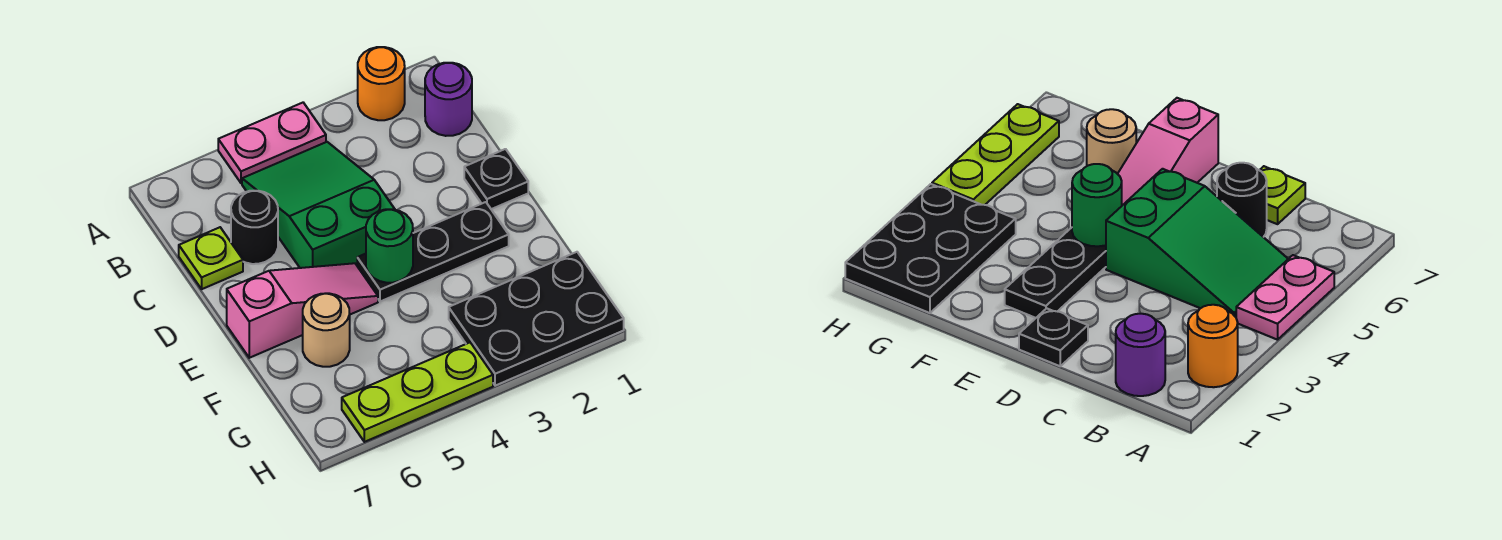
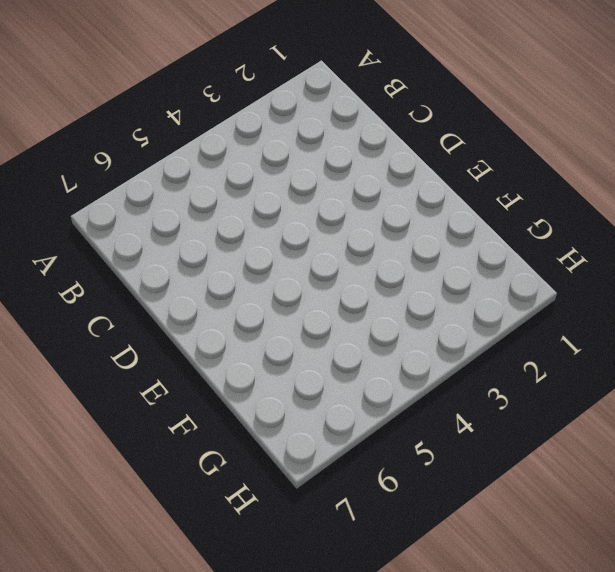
none -> orange round brick A2 level 1
none -> pink plate A4:A5 level 1
none -> purple round brick B1 level 1

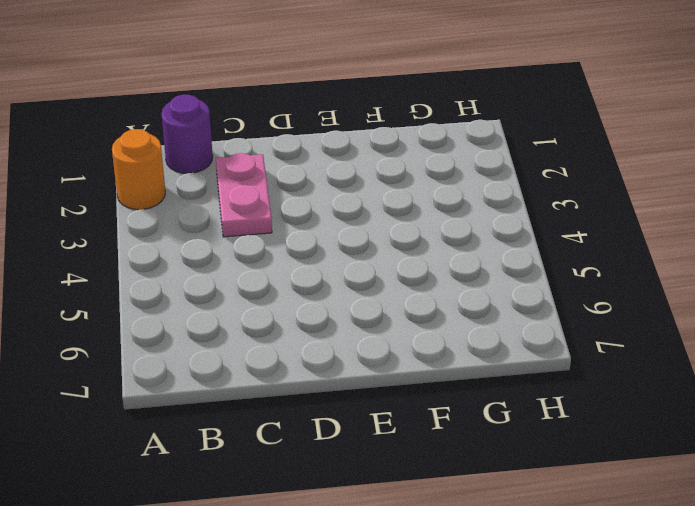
pink plate C2:C3 level 1 -> pink plate A4:A5 level 1
none -> green slope B4:D5 level 1 top D
none -> black round brick C6 level 1
none -> lime plate C7 level 1

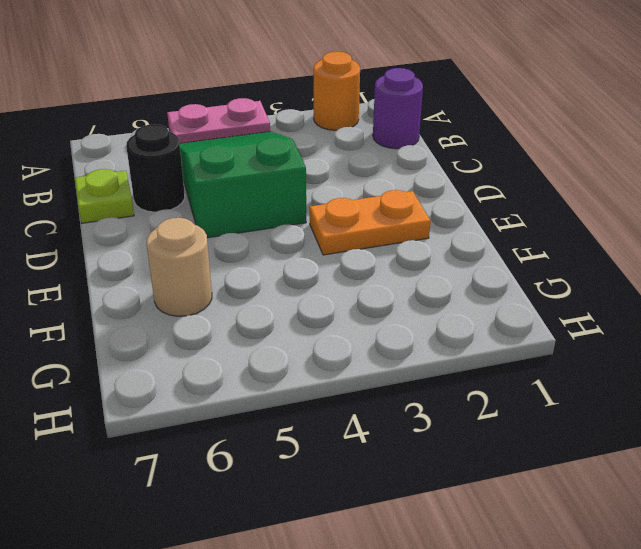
orange plate E2:E3 level 1 -> black plate E2:E4 level 1
none -> black plate D1 level 1
none -> pink slope E5:E7 level 1 top 7
none -> black plate G1:H3 level 1

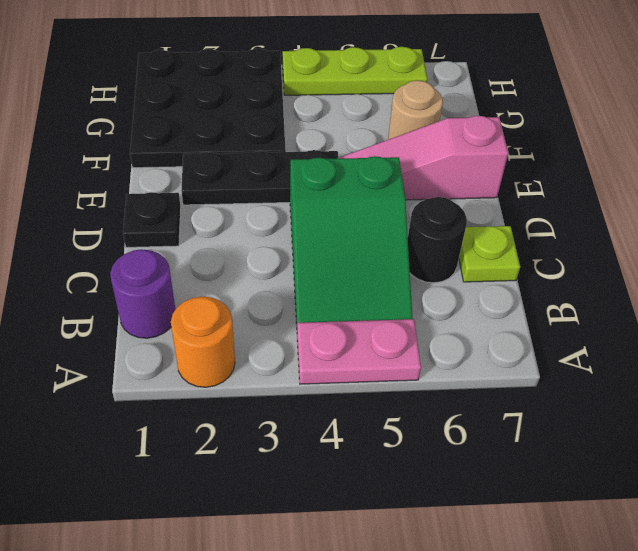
black plate F1:H3 level 1 -> black plate G1:H3 level 1
none -> green round brick E4 level 2

